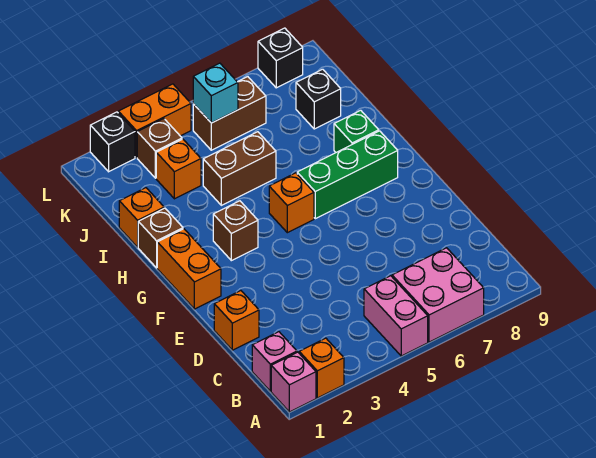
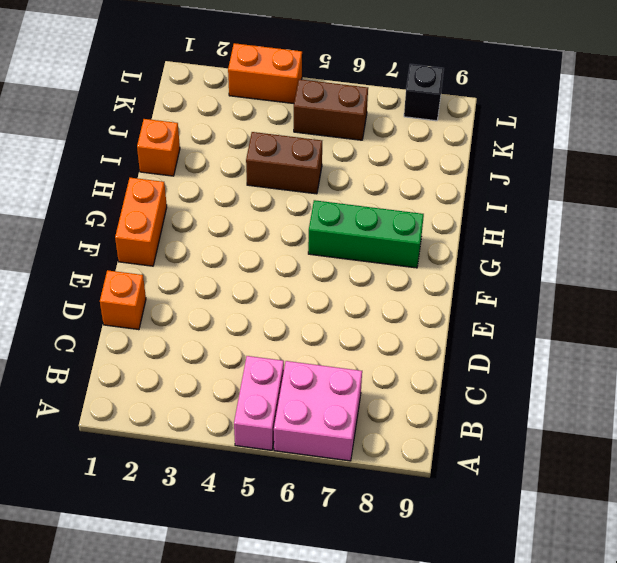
none -> pink brick A1 level 1
none -> orange brick A2 level 1
none -> pink brick B1 level 1

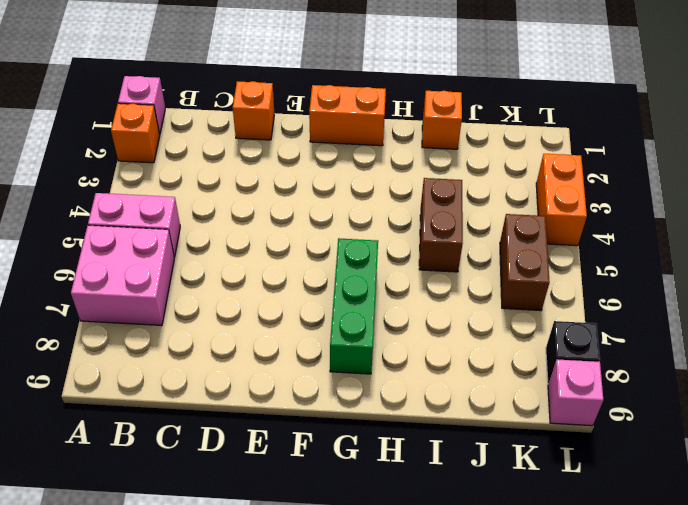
pink brick L9 level 1 -> pink brick B1 level 1
none -> brown brick G3 level 1
none -> orange brick G5 level 1
none -> brown brick H1 level 1

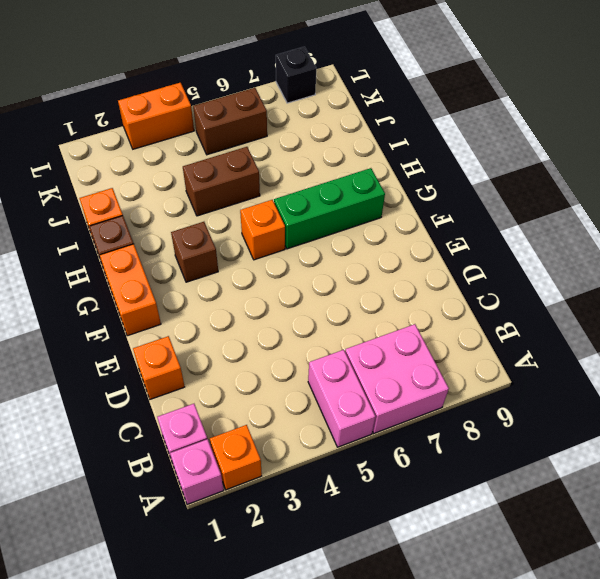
none -> green brick H8 level 1
none -> orange brick J3 level 1
none -> black brick J8 level 1

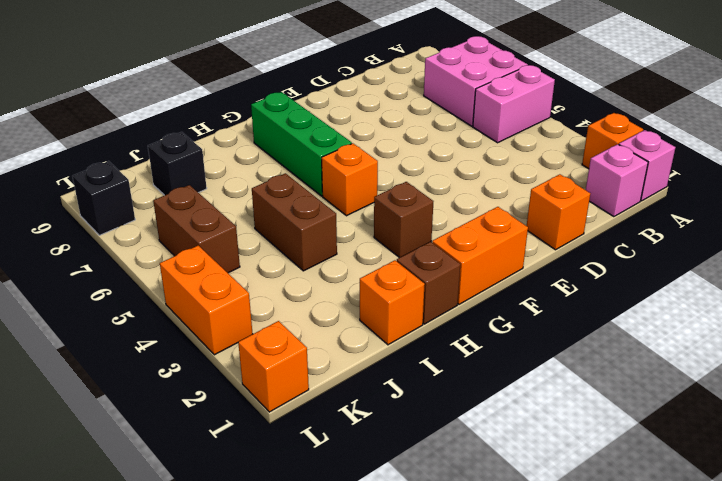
orange brick L1 level 1 -> orange brick J3 level 1
none -> green brick H8 level 1
none -> brown brick K3 level 1
none -> black brick L2 level 1

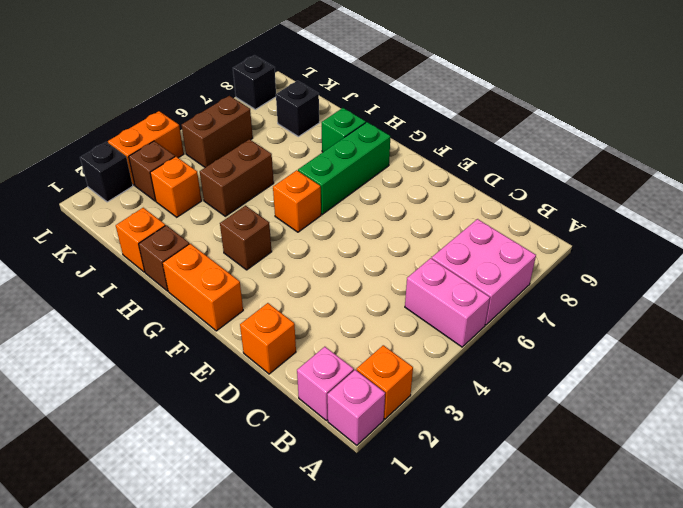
none -> cyan brick K5 level 2

